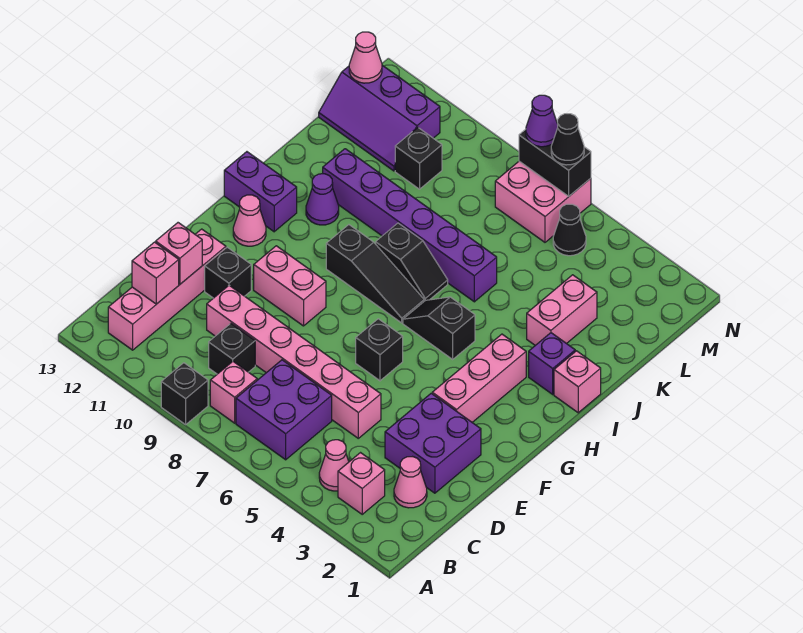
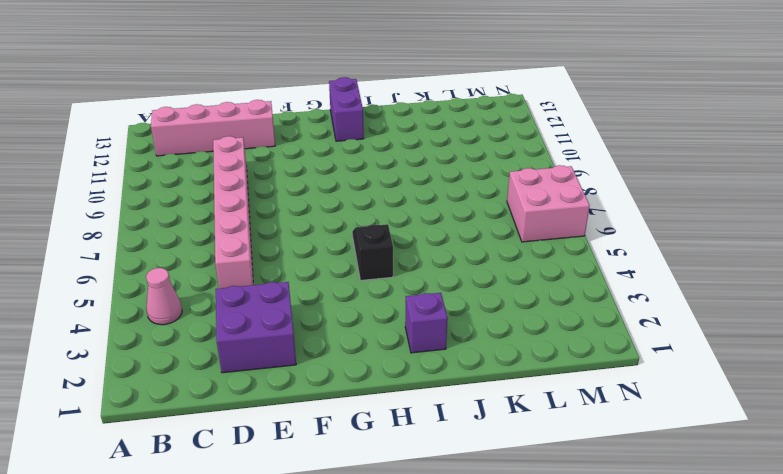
none -> black brick A9 level 1
none -> pink brick B3 level 1
none -> purple brick B6:C7 level 1
none -> pink brick B8 level 1

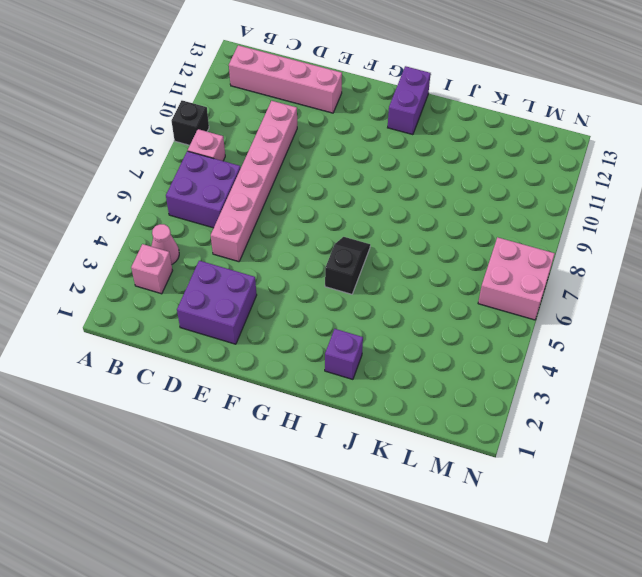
none -> pink cone C2 level 1
none -> black brick C9 level 1
none -> black brick E11 level 1
none -> pink brick F3:H3 level 1

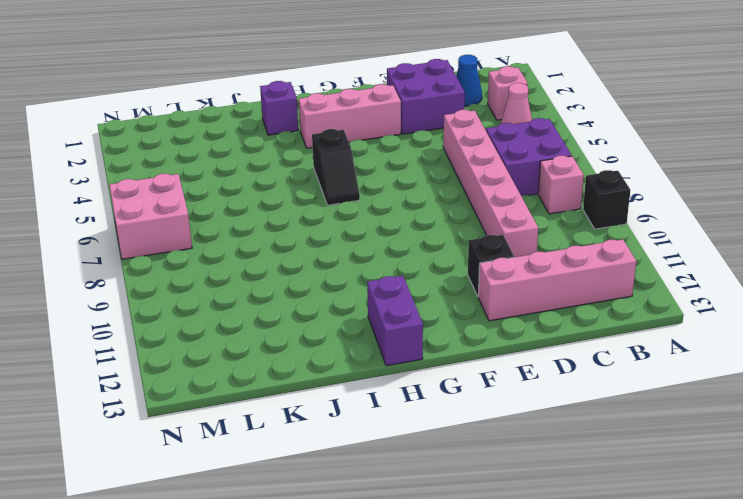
blue cone C2 level 1 -> pink cone C2 level 1
none -> black brick C9 level 1
none -> black brick F6 level 1
none -> pink brick F9:F10 level 1
none -> pink cone G12 level 1

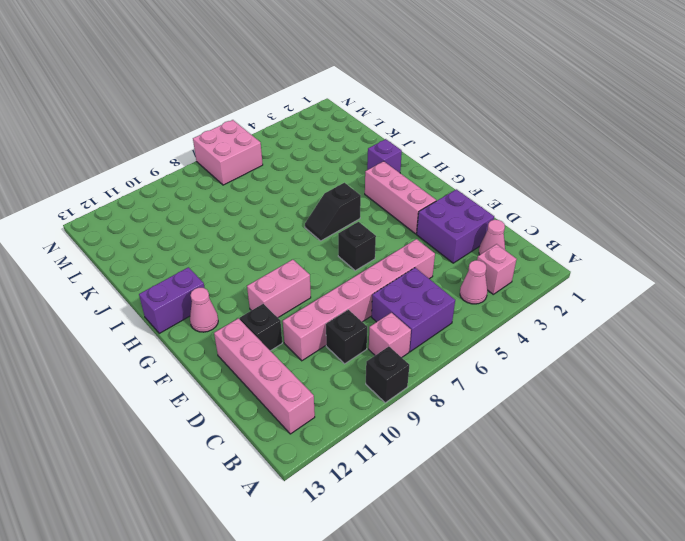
none -> black slope H7:H9 level 1 top 9
none -> pink brick I1 level 1
none -> black slope I7:I8 level 1 top 8
none -> purple cone I11 level 1

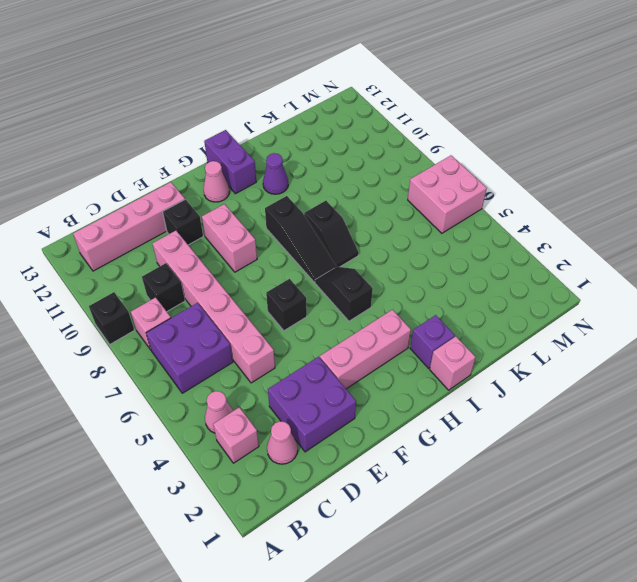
none -> pink brick J3:K3 level 1
none -> purple brick J6:J11 level 1
none -> black brick L10 level 1
none -> purple slope L11:M13 level 1 top M

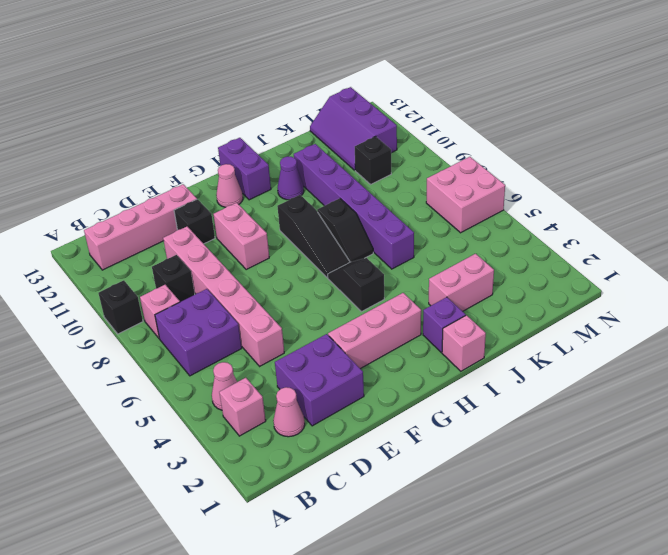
none -> black brick F6 level 1
none -> black cone M5 level 1
none -> pink brick C12 level 2
none -> pink brick D12 level 2

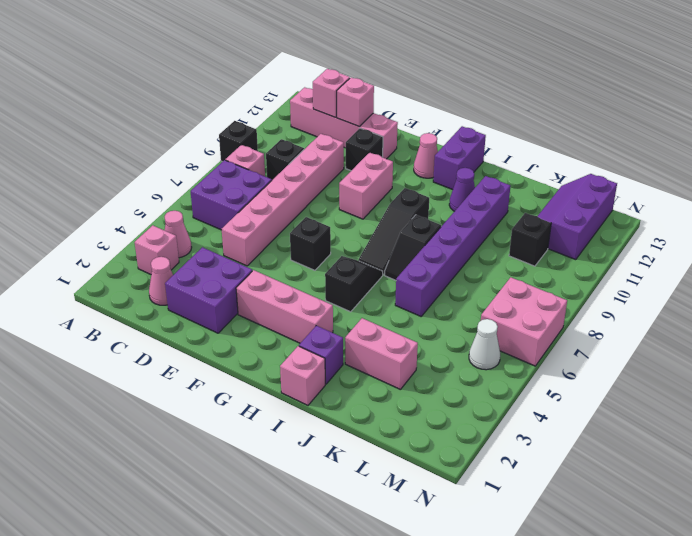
white cone M5 level 1 -> black cone M5 level 1
none -> pink cone M13 level 2
none -> black brick N6:N7 level 2
none -> black cone N6 level 3
none -> purple cone N7 level 3

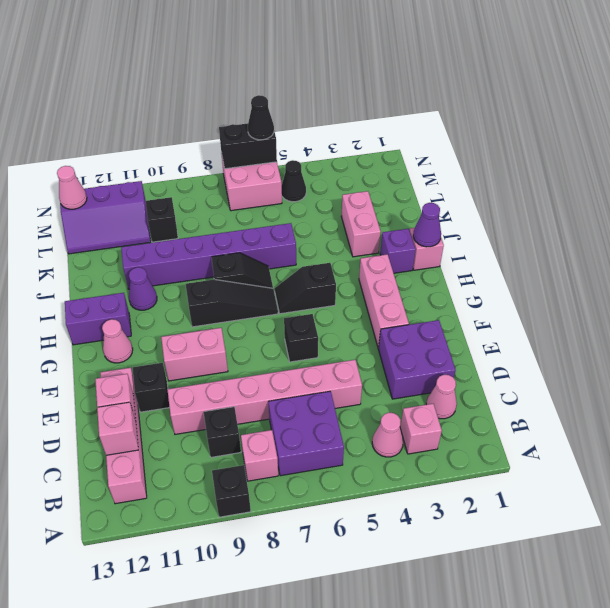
purple cone I1 level 2 -> purple cone N7 level 3

